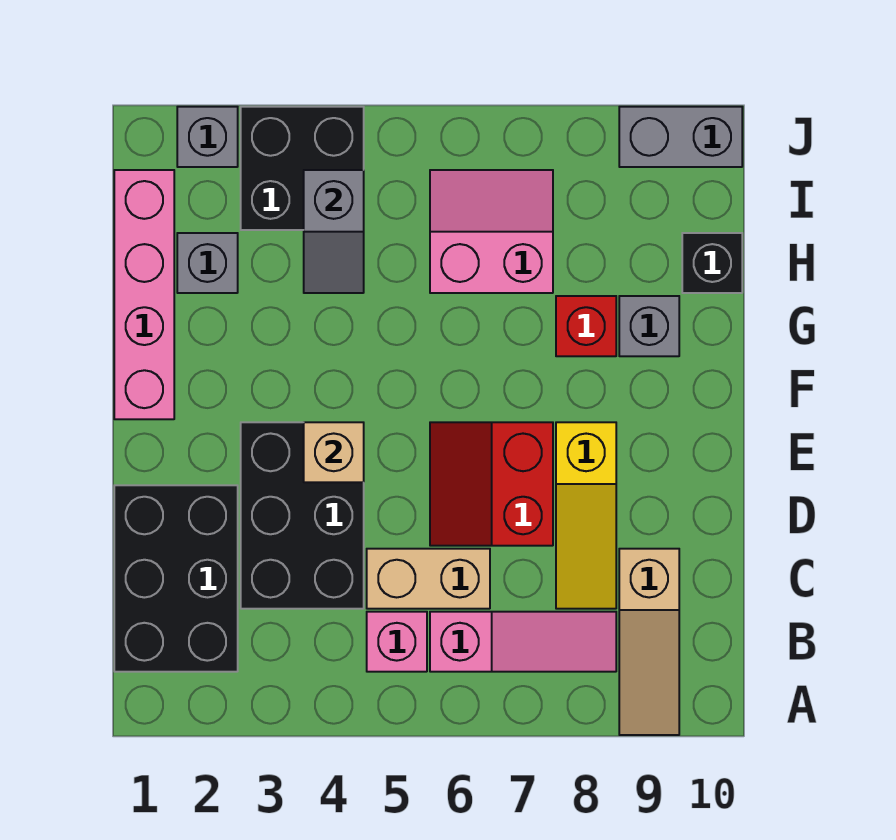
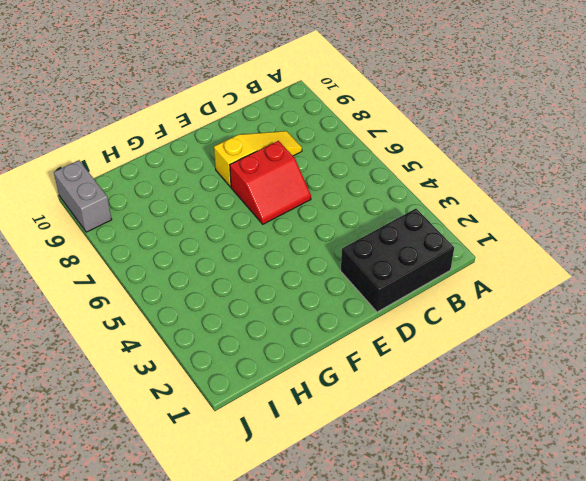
none -> tan slope A9:C9 level 1 top C
none -> pink brick B5 level 1
none -> pink slope B6:B8 level 1 top 6

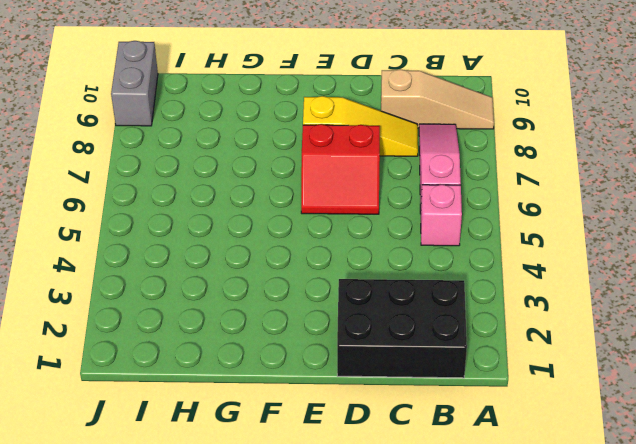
none -> black brick C3:E4 level 1
none -> tan brick C5:C6 level 1
none -> pink brick F1:I1 level 1

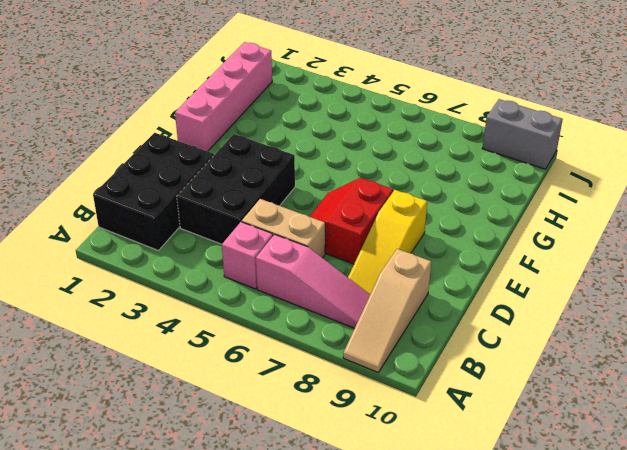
none -> red brick G8 level 1
none -> grey brick G9 level 1
none -> grey brick H2 level 1

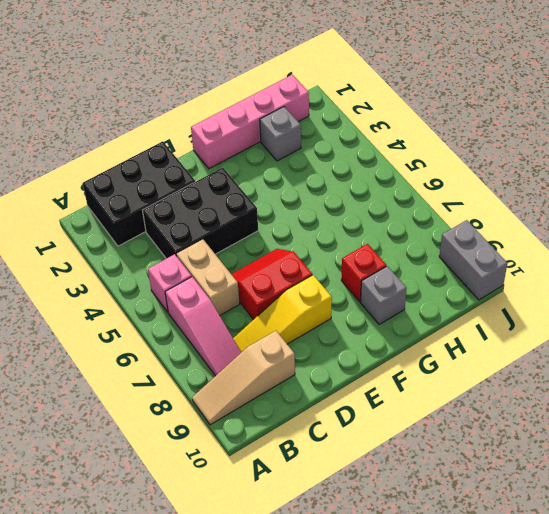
none -> pink slope H6:I7 level 1 top H
none -> black brick H10 level 1
none -> black brick I3:J4 level 1

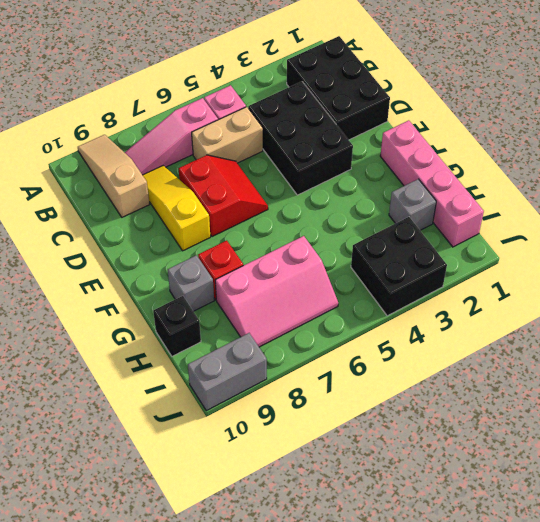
pink slope H6:I8 level 1 top H -> pink slope H6:I7 level 1 top H
none -> grey brick J2 level 1
none -> tan brick E4 level 2
none -> grey slope H4:I4 level 2 top I

